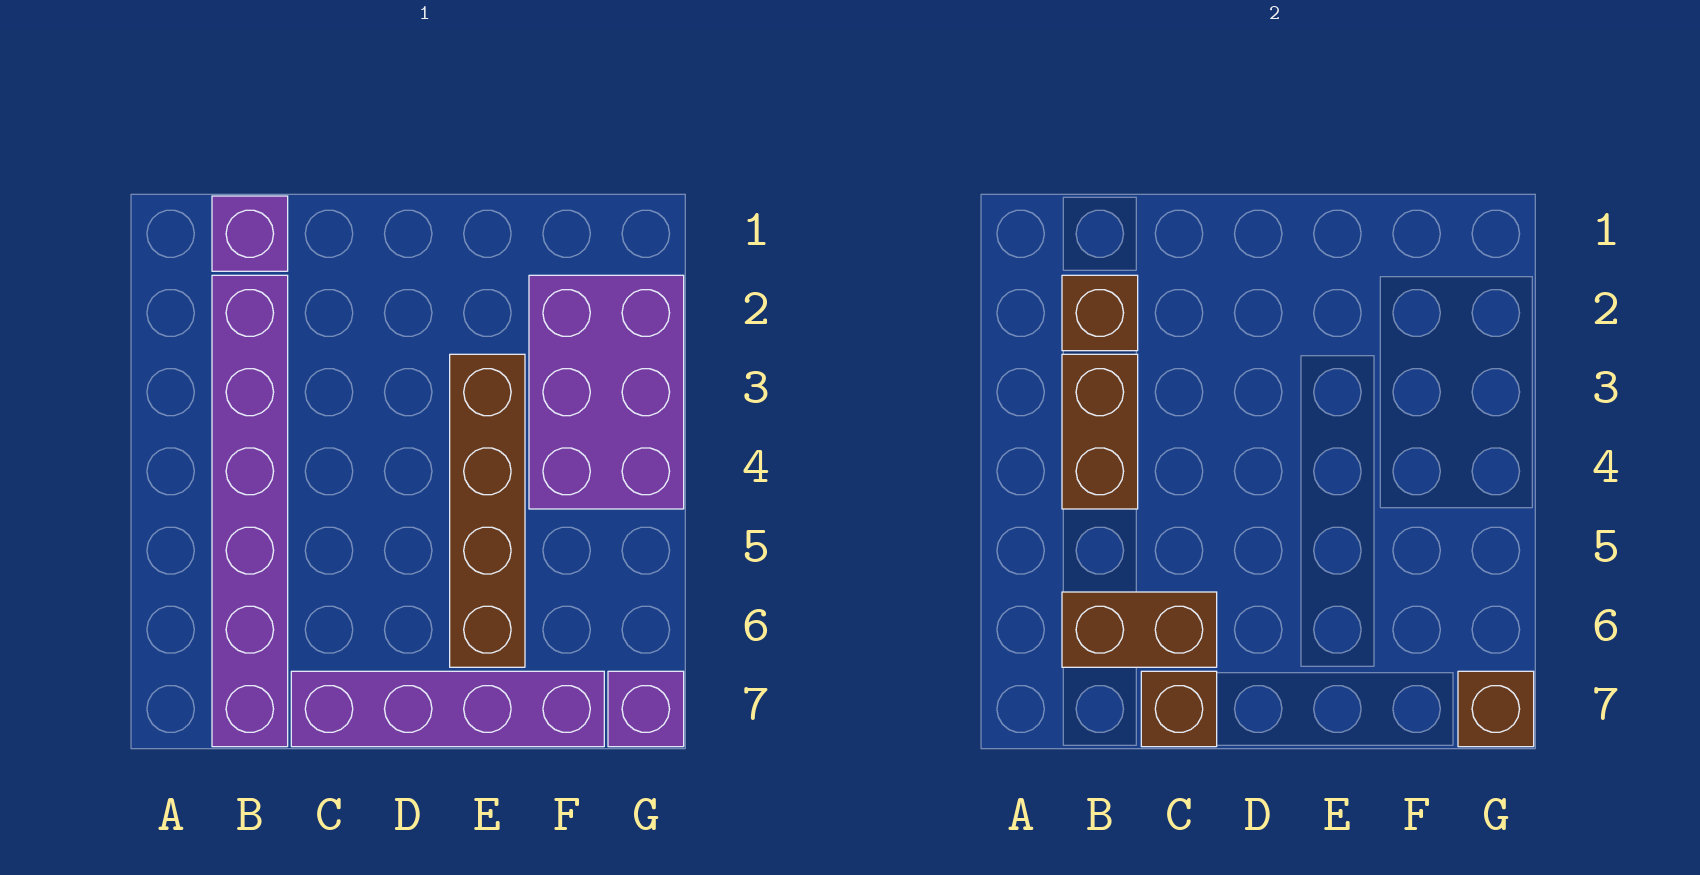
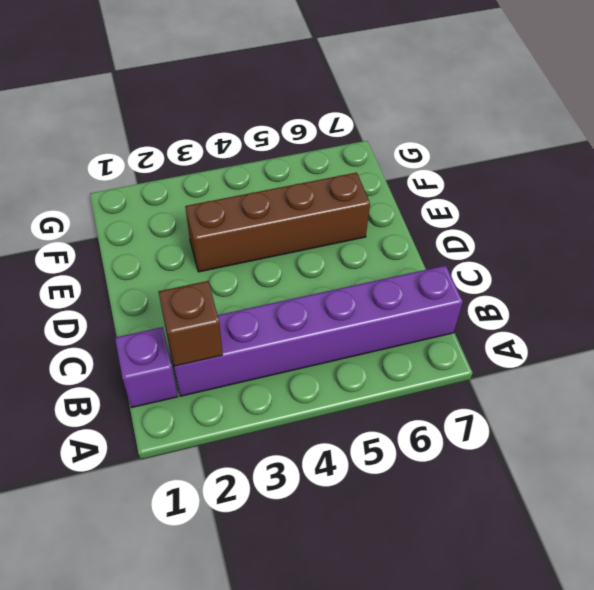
none -> purple brick C7:F7 level 1
none -> purple brick F2:G4 level 1

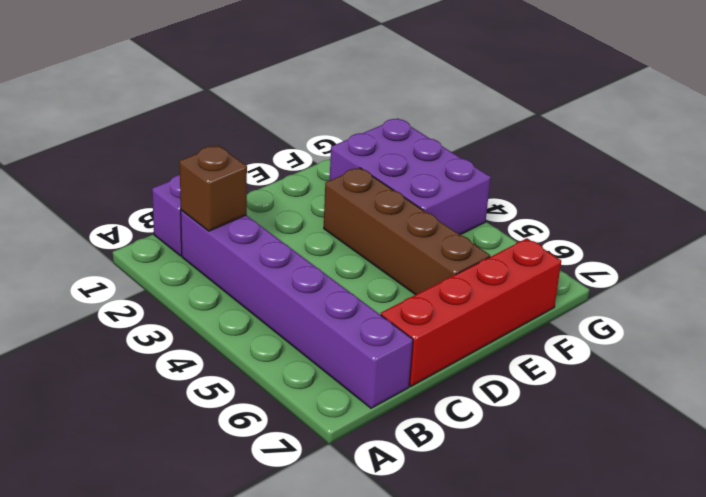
red brick C7:F7 level 1 -> purple brick C7:F7 level 1
none -> purple brick G7 level 1
none -> brown brick B3:B4 level 2

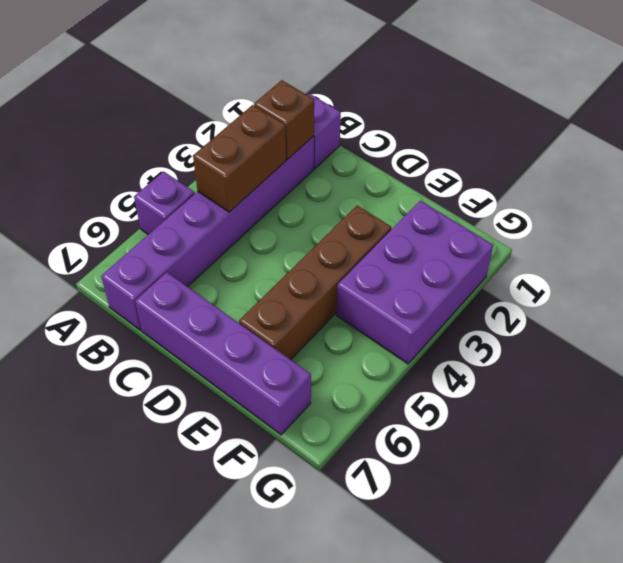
purple brick A5 level 1 -> purple brick G7 level 1
none -> brown brick B6:C6 level 2
none -> brown brick C7 level 2

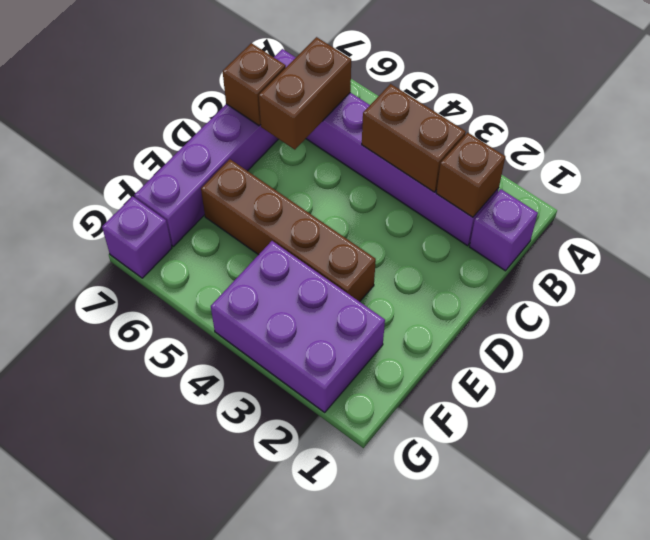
none -> brown brick G7 level 2

